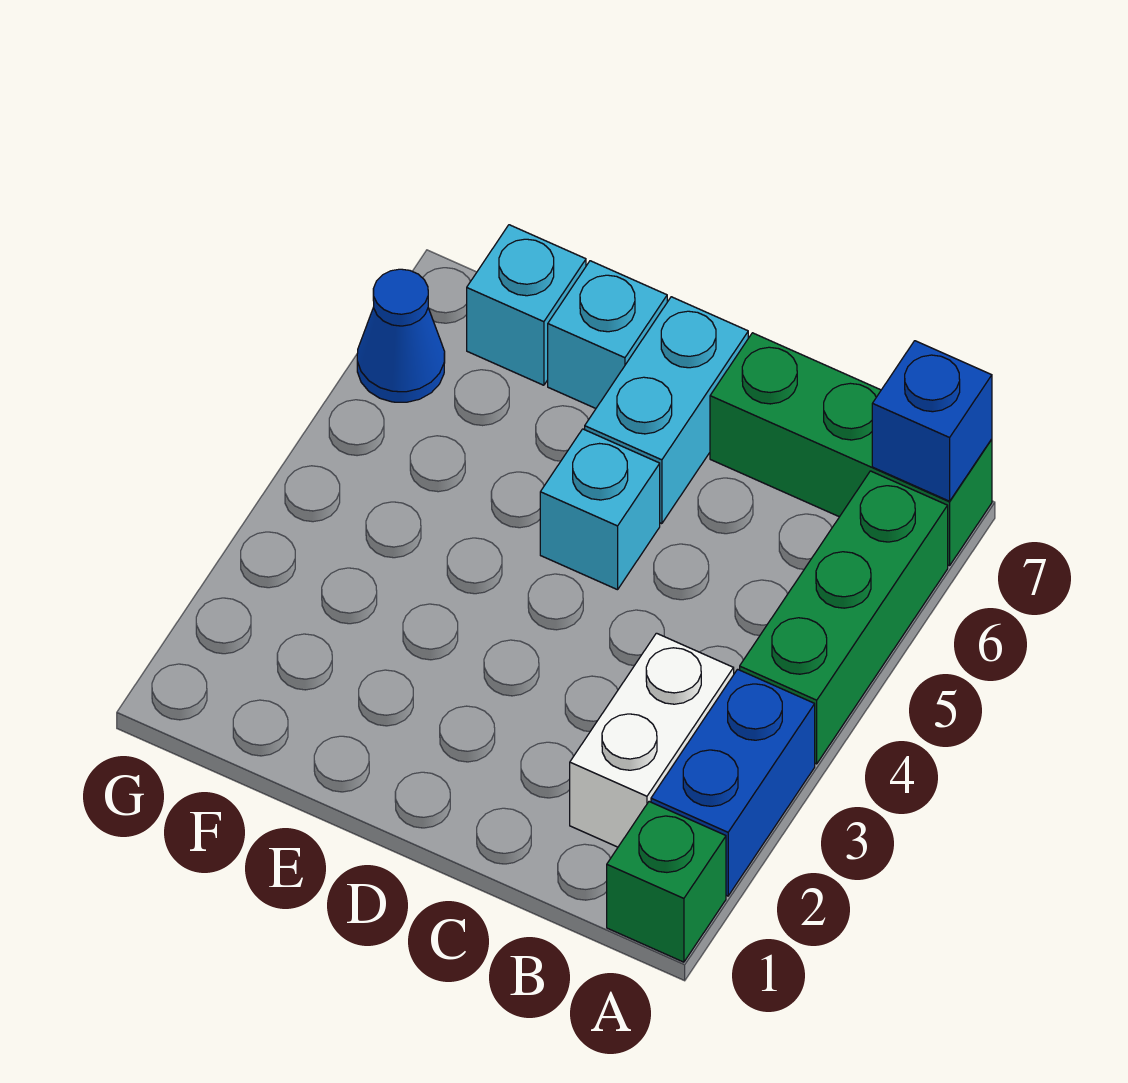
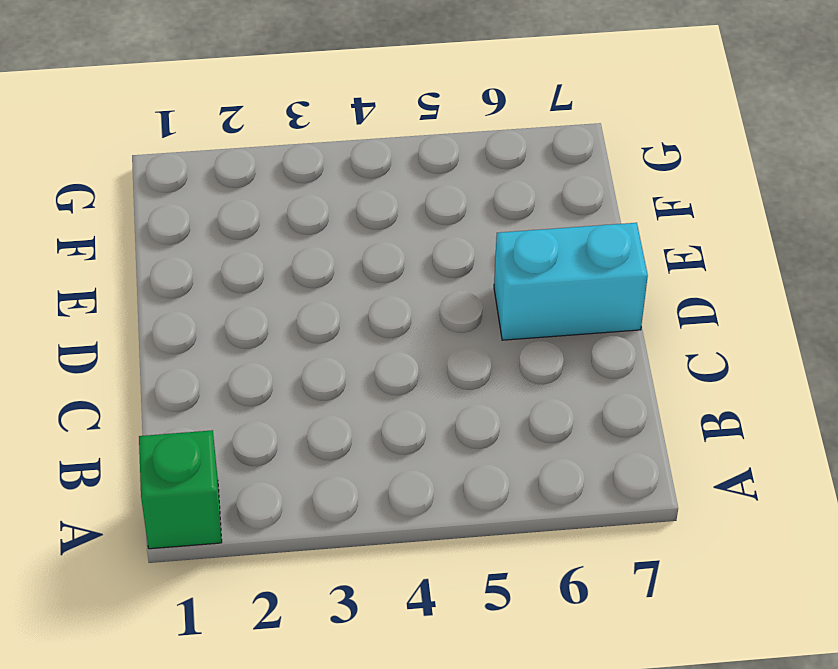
none -> blue brick A2:A3 level 1
none -> green brick A4:A6 level 1

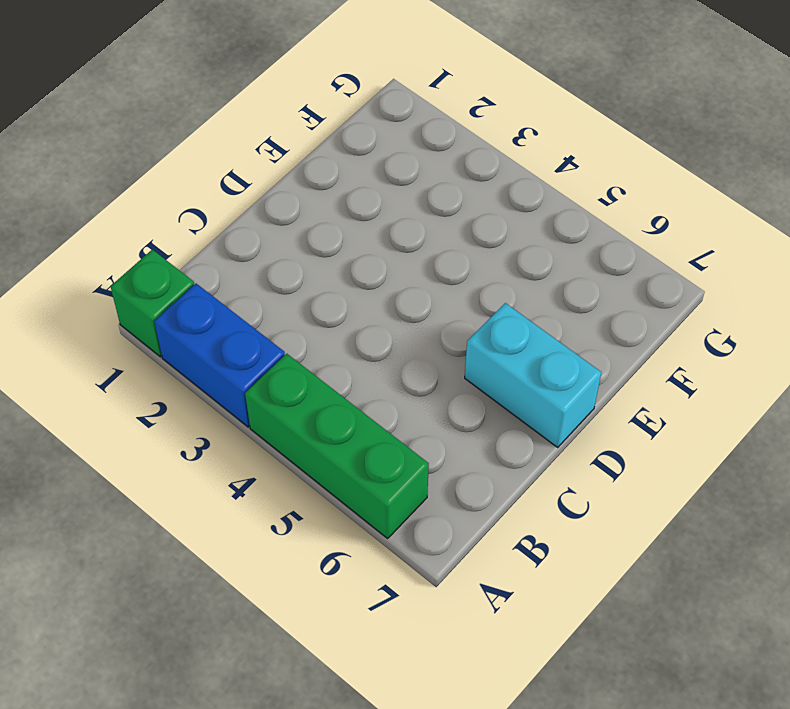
none -> green brick A7:C7 level 1
none -> white brick B2:B3 level 1

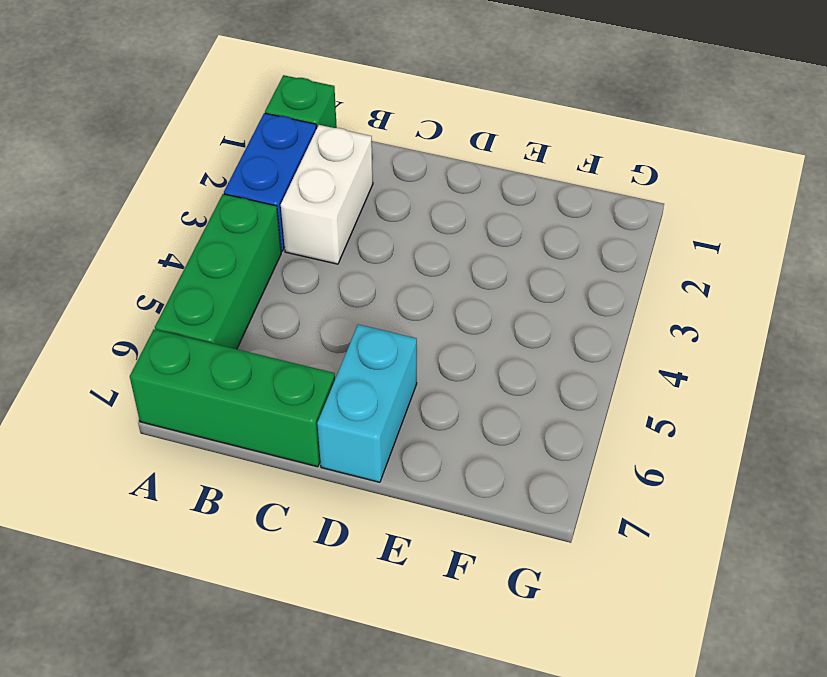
none -> cyan brick D5 level 1
none -> cyan brick E7 level 1

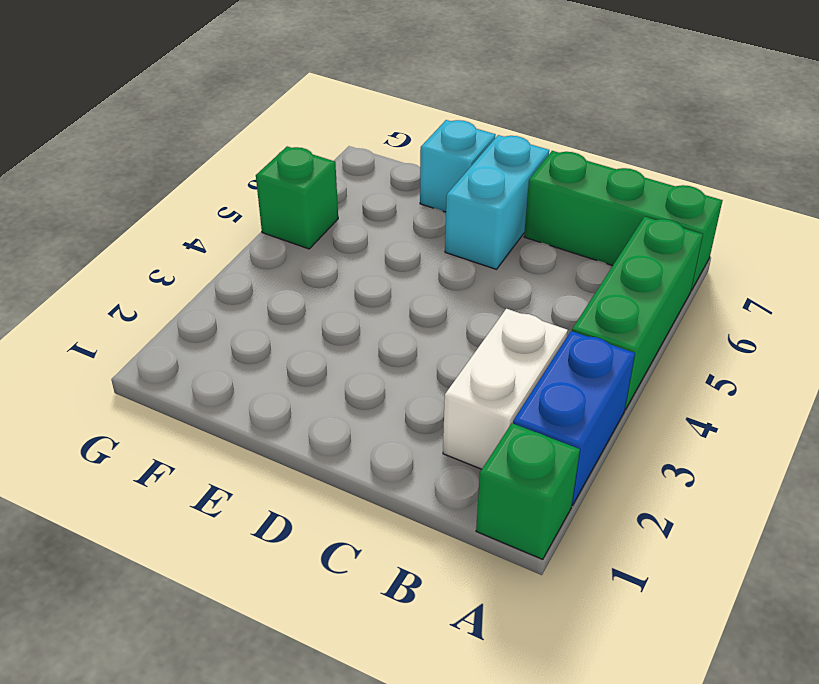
green brick G5 level 1 -> none
none -> cyan brick D5 level 1
none -> cyan brick F7 level 1

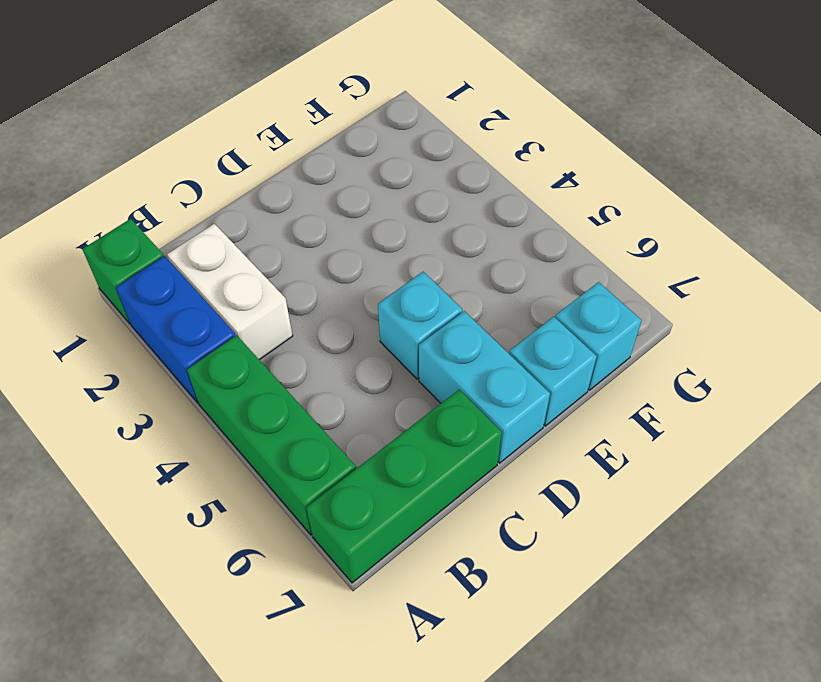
none -> blue cone G6 level 1
none -> blue brick A7 level 2

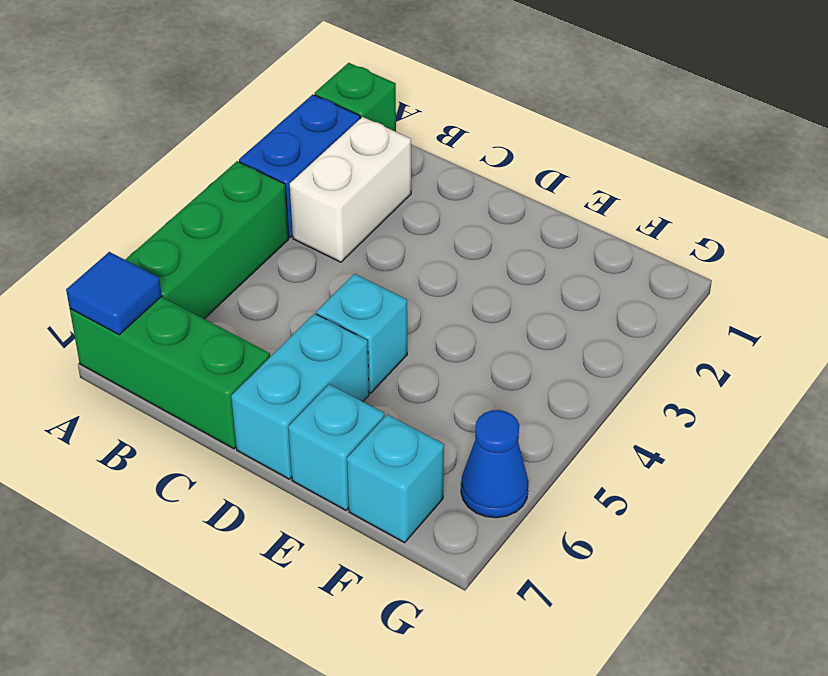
blue tile A7 level 2 -> blue brick A7 level 2

